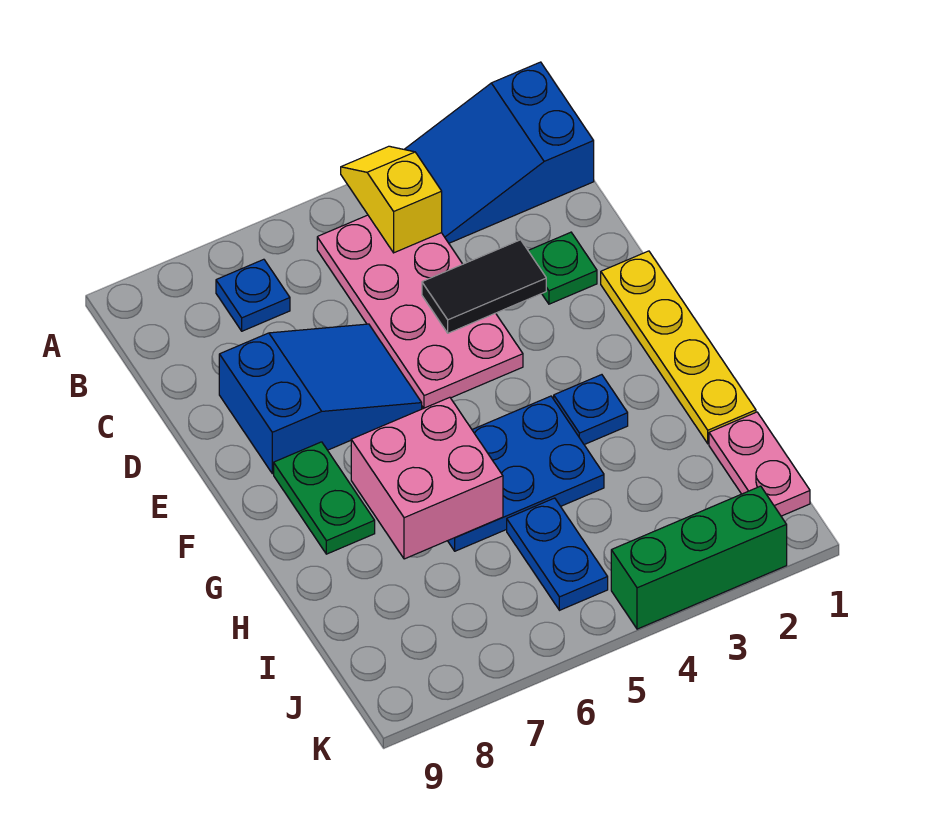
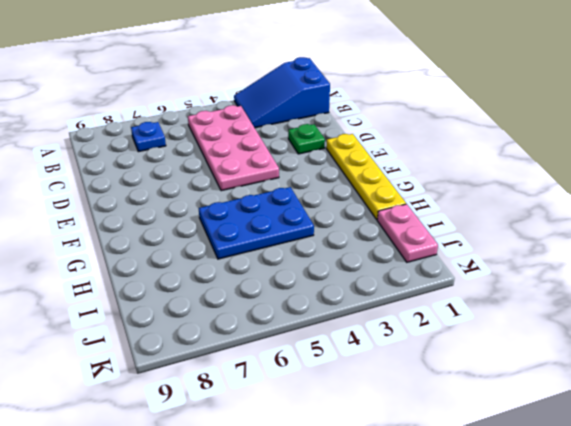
none -> blue slope D6:E8 level 1 top 8
none -> green plate F8:G8 level 1
none -> blue plate G3 level 1

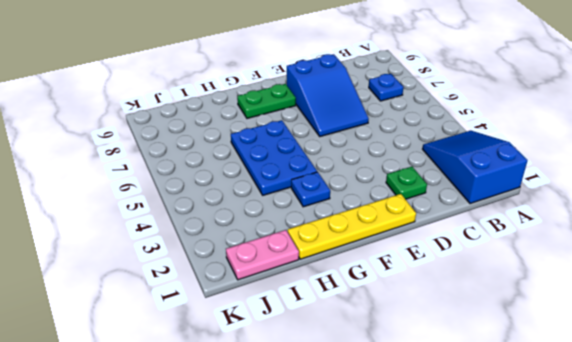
none -> pink plate B4:E5 level 1
none -> blue plate I5:J5 level 1
none -> green brick K2:K4 level 1

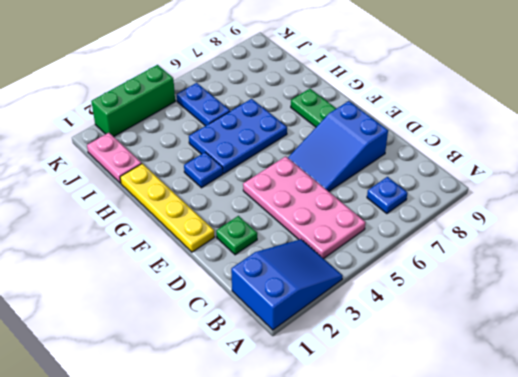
none -> yellow slope A4:B4 level 2 top B
none -> black tile D3:D4 level 2
none -> pink brick G6:H7 level 2

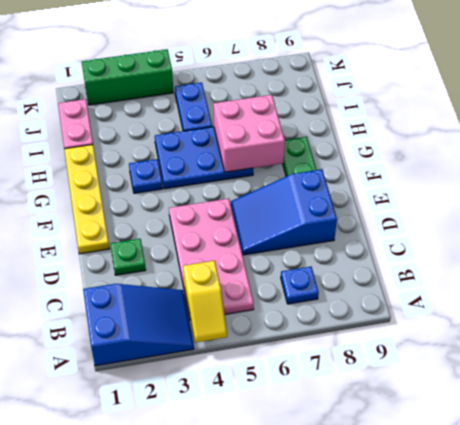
none -> black tile D3:D4 level 2

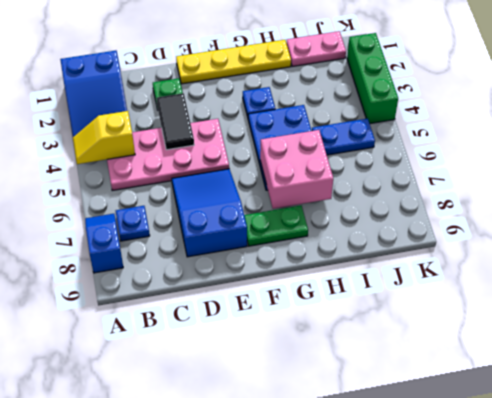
blue slope A7:A8 level 1 top 8 -> none

